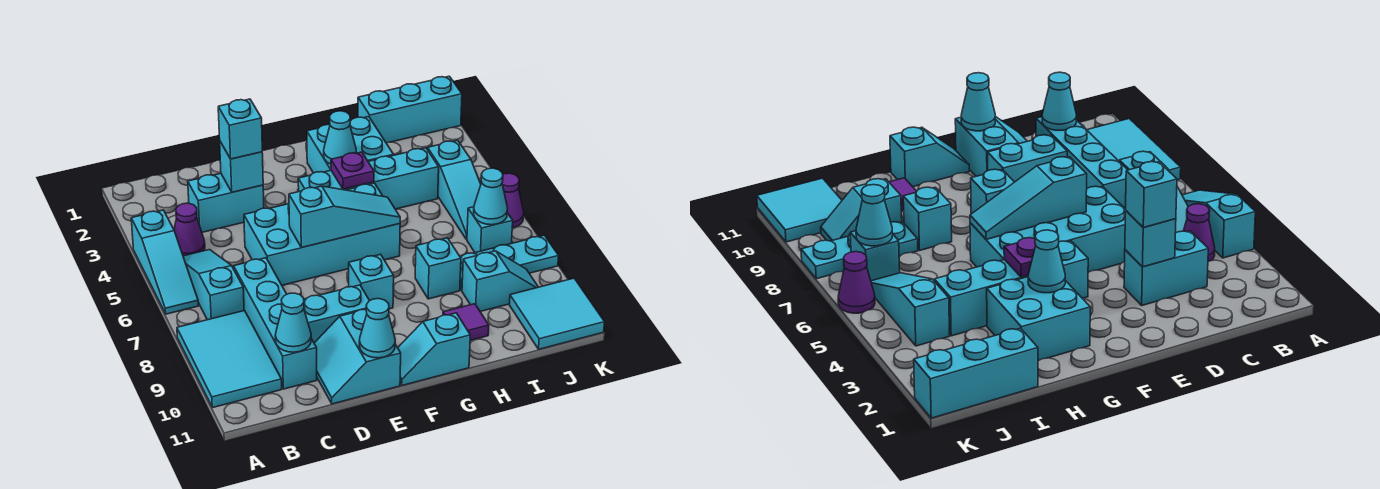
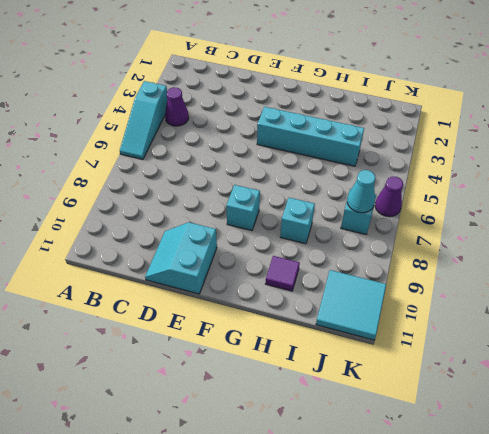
none -> cyan tile A8:B10 level 1
none -> cyan slope B5:B7 level 1 top 7
none -> cyan brick C3:D3 level 1
none -> cyan brick C7:C10 level 1

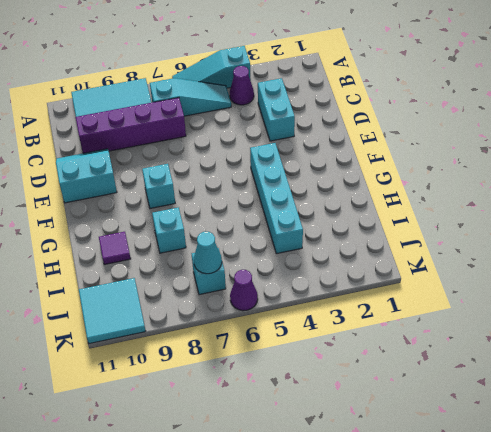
purple brick C7:C10 level 1 -> cyan brick C7:C10 level 1
none -> cyan brick D5:G6 level 1
none -> cyan brick D9:E9 level 1
none -> cyan slope F11:G11 level 1 top G
none -> cyan brick G2:H3 level 1

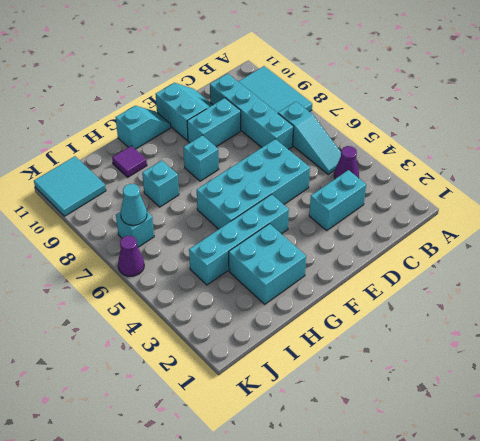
none -> cyan slope A4:A6 level 1 top 4
none -> cyan brick I1:K1 level 1
none -> cyan plate I8:K8 level 1
none -> cyan slope I9:J9 level 1 top I

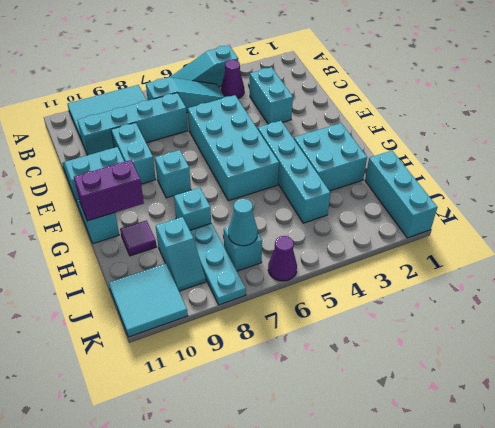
purple brick G10:G11 level 2 -> none
none -> cyan slope J4:J6 level 1 top 4
none -> cyan cone C10 level 2
none -> cyan brick D3 level 2
none -> cyan slope E6:G6 level 2 top E

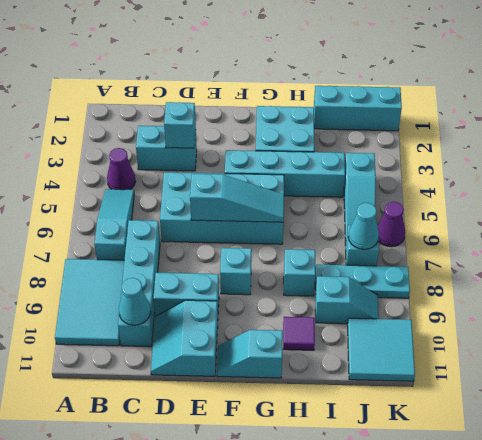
none -> cyan slope A4:A6 level 1 top 4
none -> cyan cone E11 level 2
none -> cyan cone G3 level 2
none -> purple plate G4 level 2

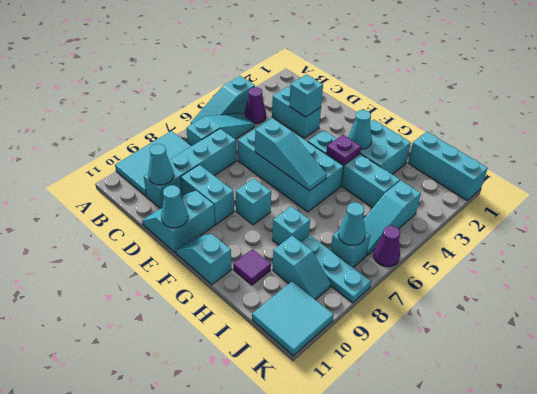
none -> cyan brick D3 level 3

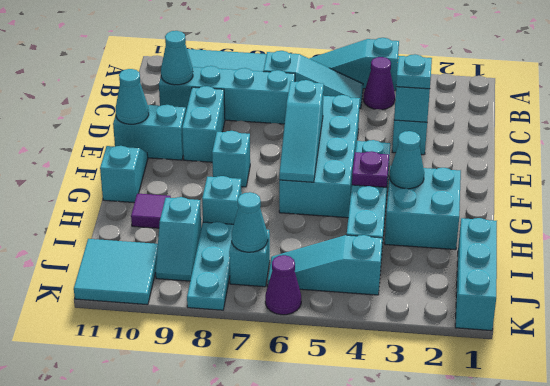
cyan plate D3 level 3 -> cyan brick D3 level 3

